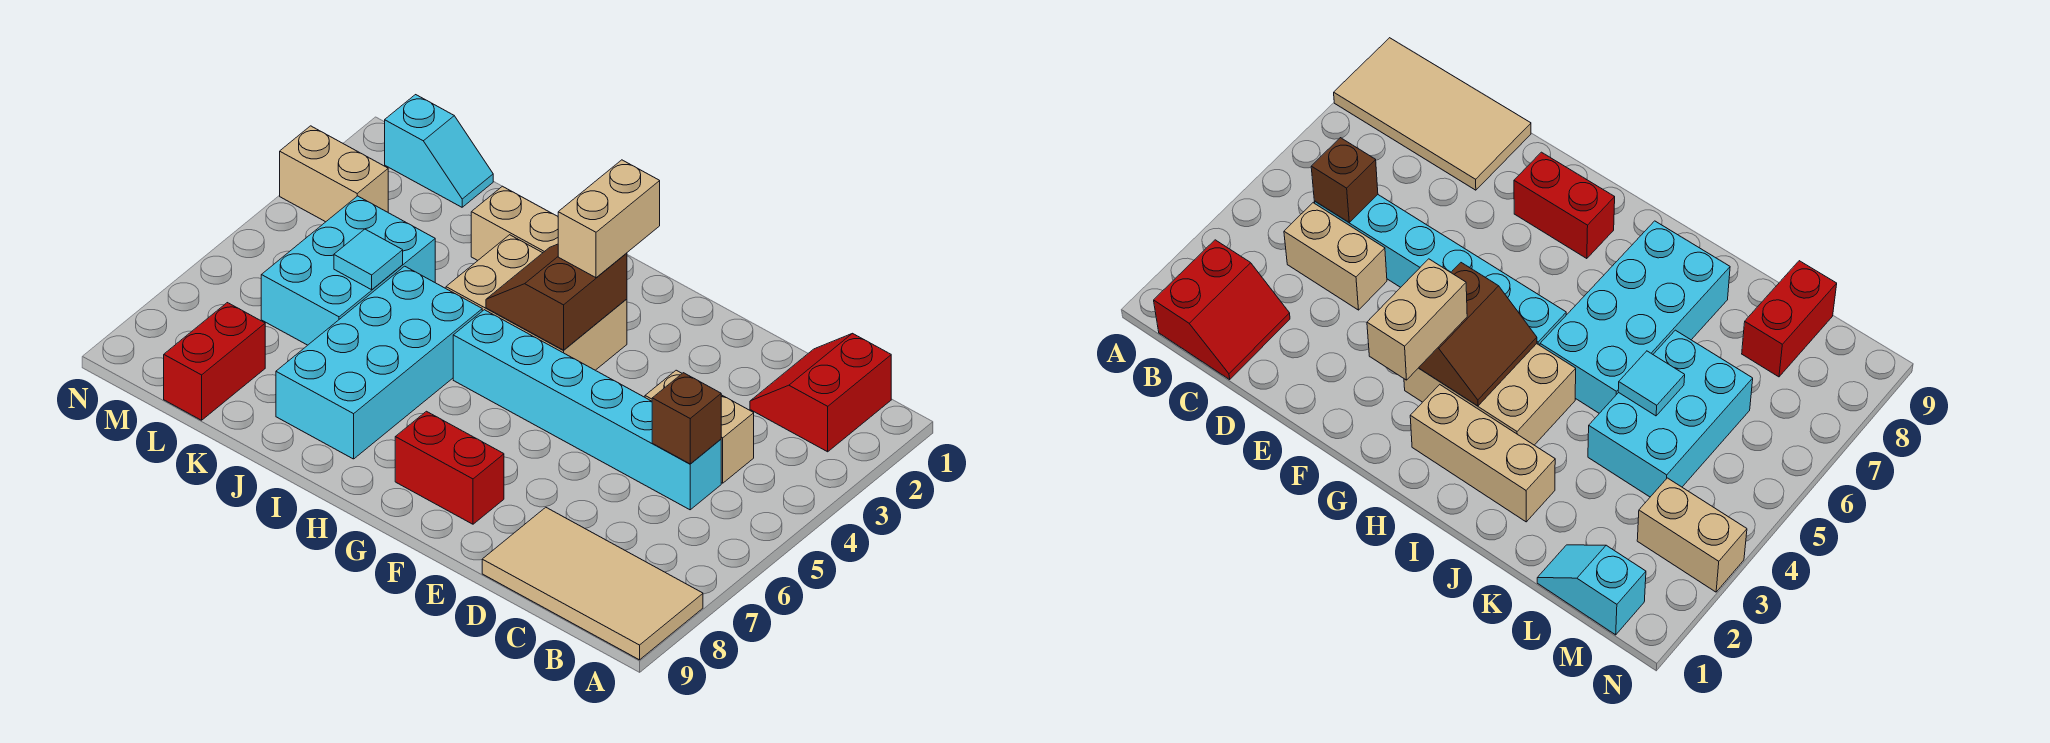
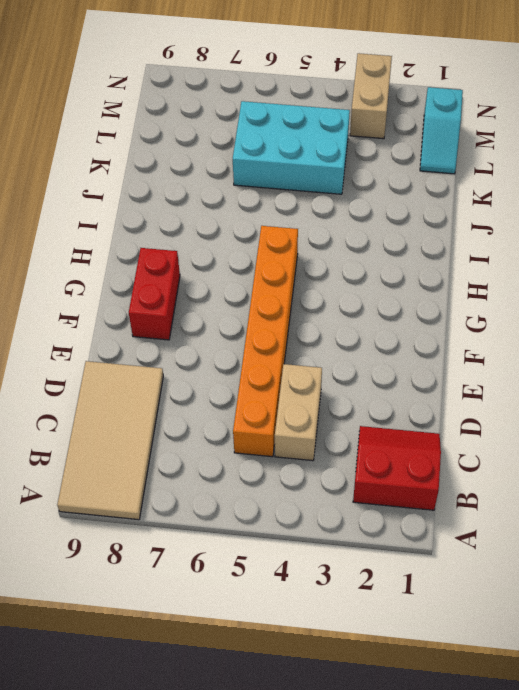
orange brick C5:H5 level 1 -> cyan brick C5:H5 level 1
none -> tan brick G3:I4 level 1
none -> tan brick H2:J2 level 1
none -> cyan brick I5:J8 level 1

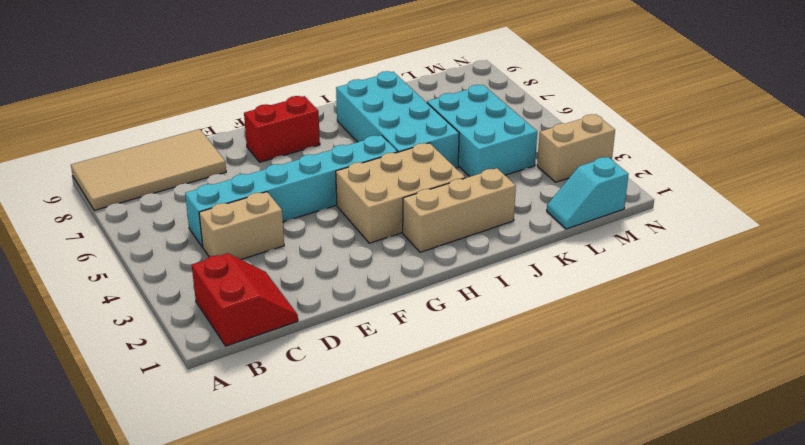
none -> red brick L8:L9 level 1
none -> brown brick C5 level 2
none -> brown slope G3:H4 level 2 top G

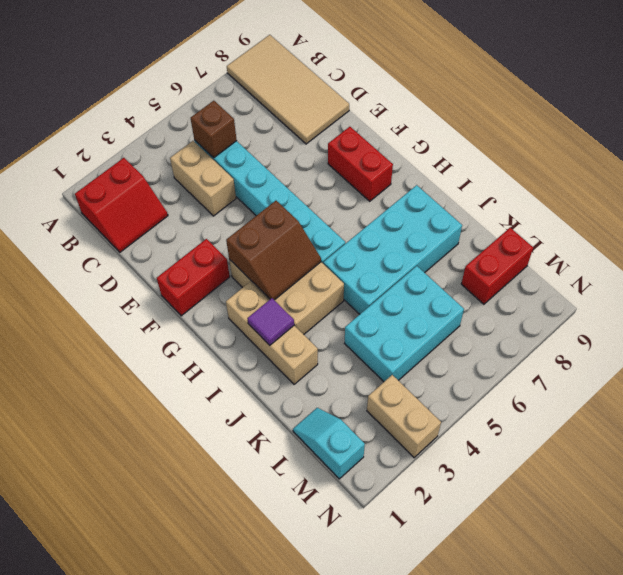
red brick F1:F2 level 1 -> none
purple tile I2 level 2 -> none
none -> cyan tile K5 level 2
none -> tan brick G2:G3 level 3

